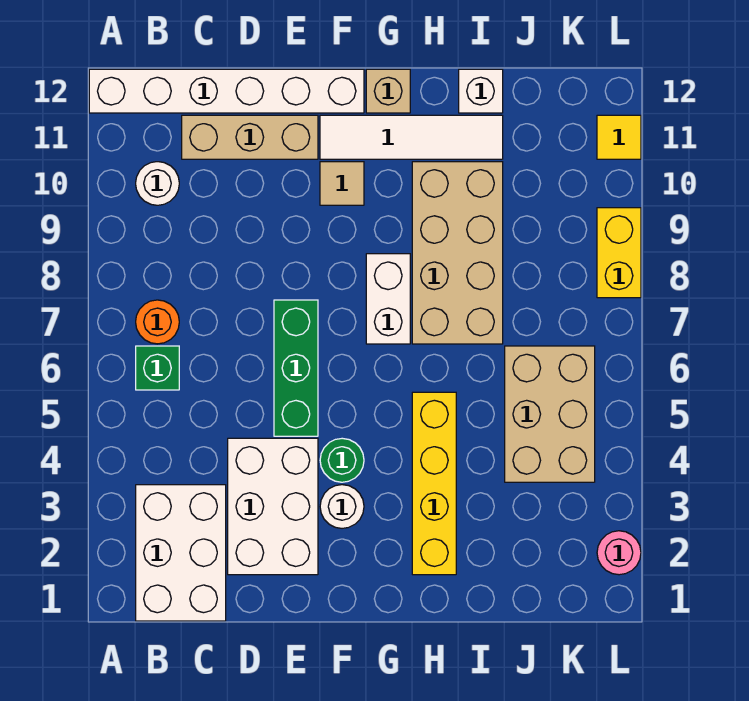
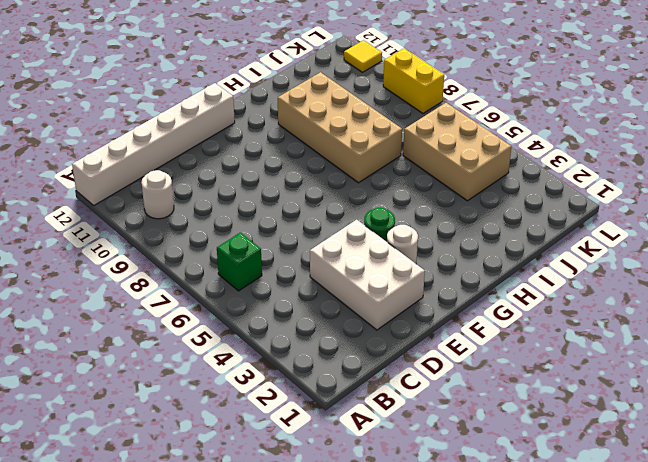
none -> white brick B1:C3 level 1
none -> orange round brick B7 level 1
none -> tan brick C11:E11 level 1

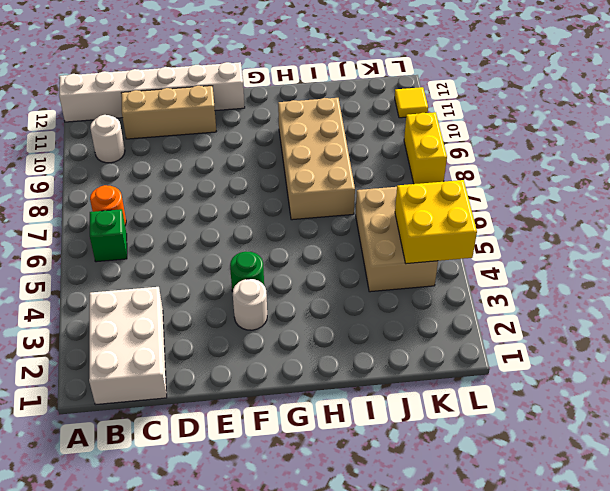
yellow brick K4:L5 level 2 -> none
none -> white brick D2:E4 level 1
none -> green brick E5:E7 level 1
none -> tan tile F10 level 1

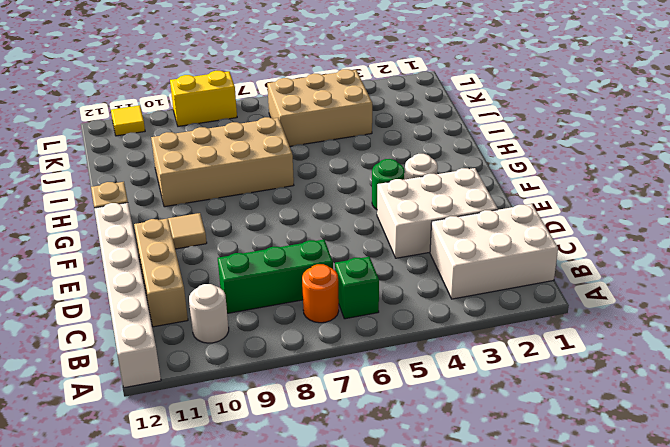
green brick C7:C9 level 1 -> green brick E5:E7 level 1
none -> white tile F11:I11 level 1
none -> white brick G7:G8 level 1
none -> yellow brick H2:H5 level 1

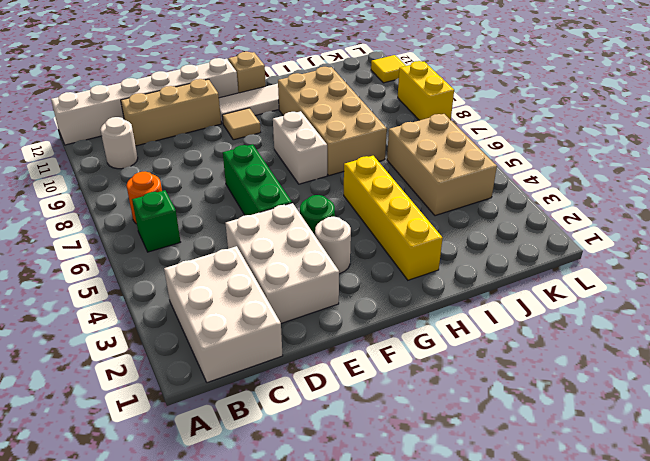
none -> white brick I12 level 1
none -> pink round brick L2 level 1

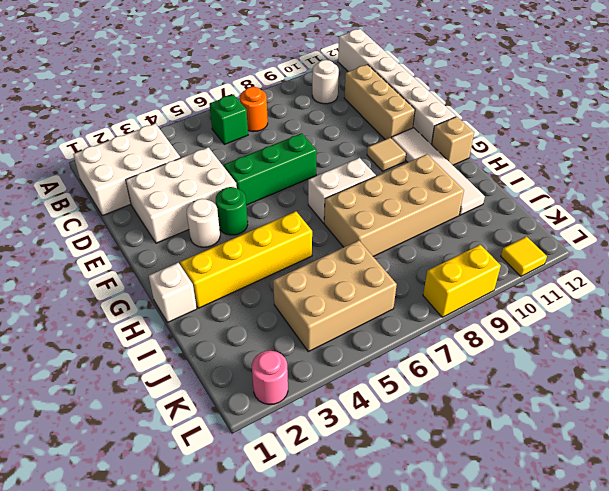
white brick H1 level 1 -> white brick I12 level 1

